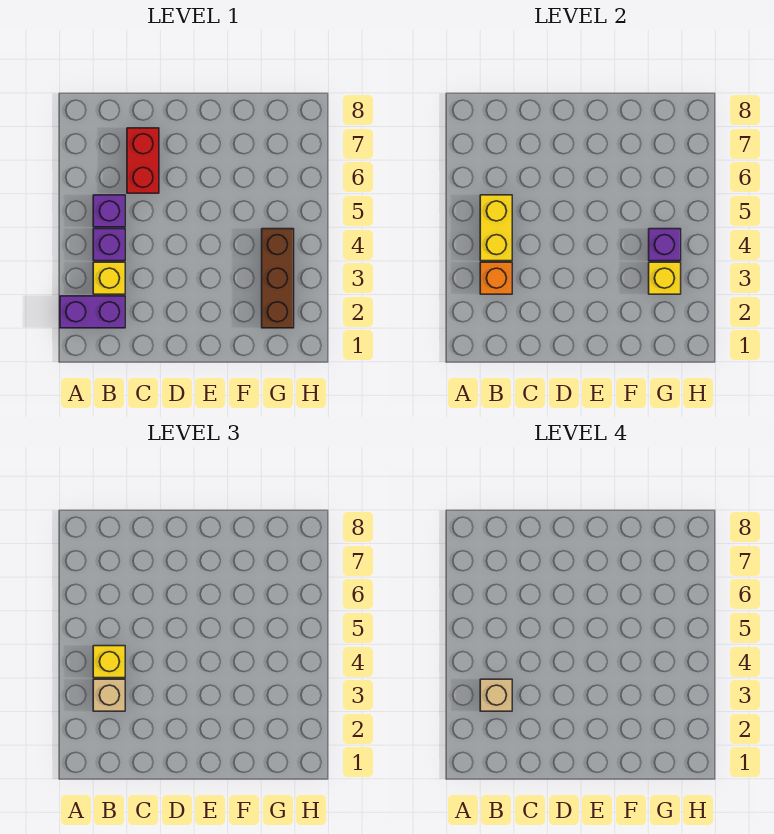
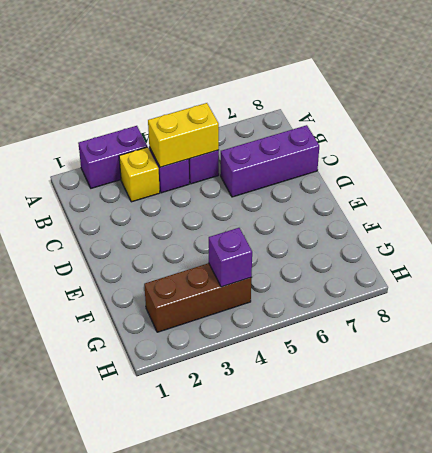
purple brick A2:A3 level 1 -> purple brick A2:B2 level 1
purple brick C6:C8 level 1 -> red brick C6:C7 level 1
none -> orange brick B3 level 2
none -> yellow brick G3 level 2
none -> tan brick B3 level 3

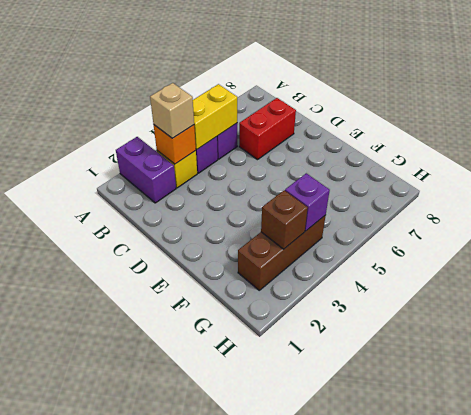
brown brick G3 level 2 -> yellow brick G3 level 2
none -> yellow brick B4 level 3
none -> tan brick B3 level 4

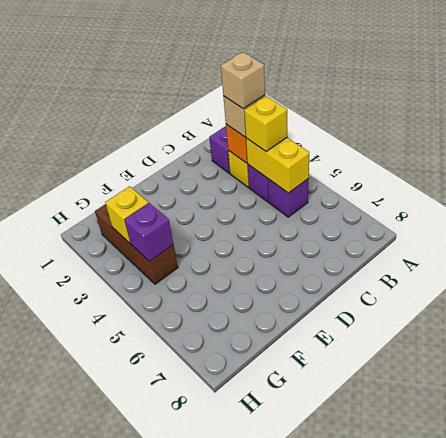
none -> red brick C6:C7 level 1

